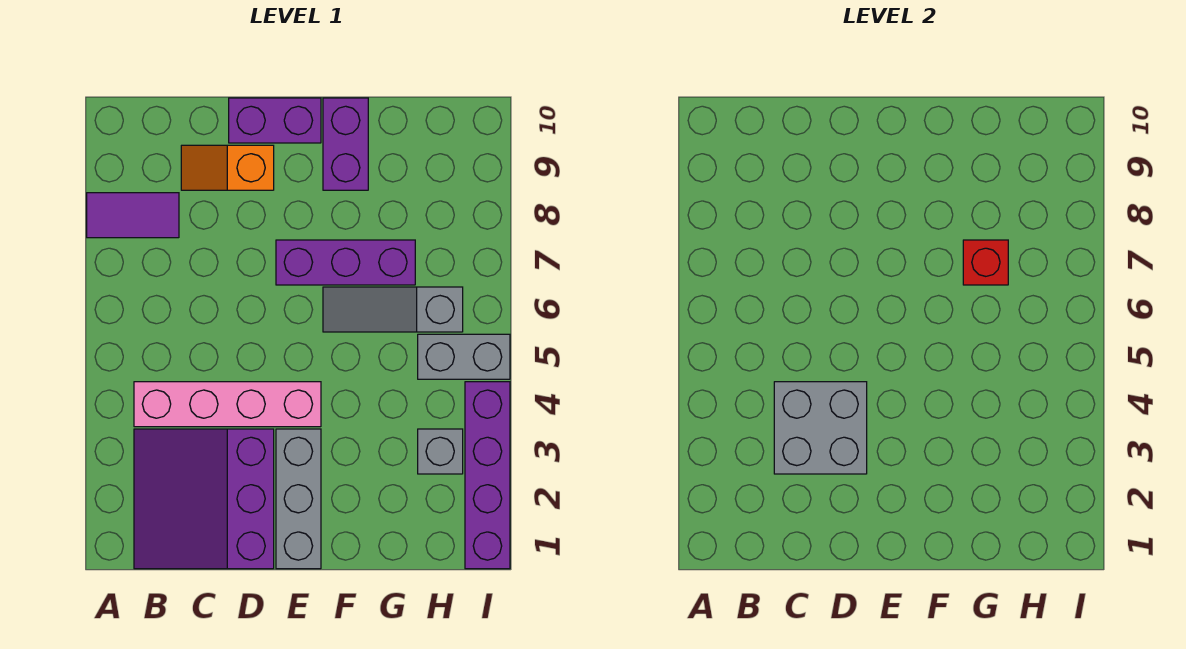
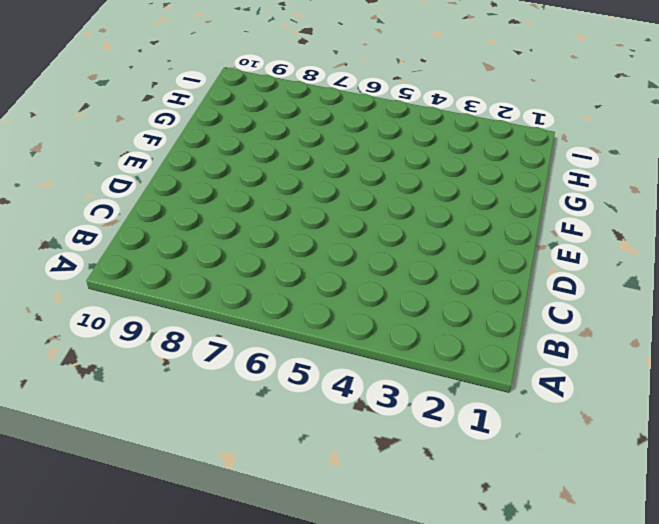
none -> purple tile A8:B8 level 1
none -> purple slope B1:D3 level 1 top D
none -> pink brick B4:E4 level 1

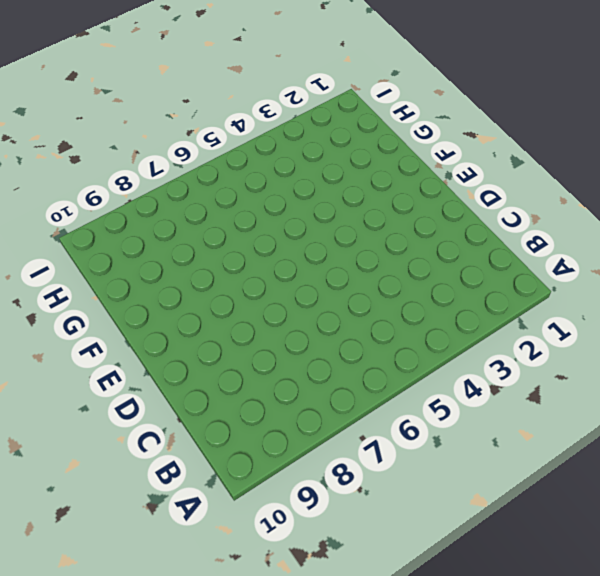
none -> purple tile A8:B8 level 1
none -> purple slope B1:D3 level 1 top D
none -> pink brick B4:E4 level 1

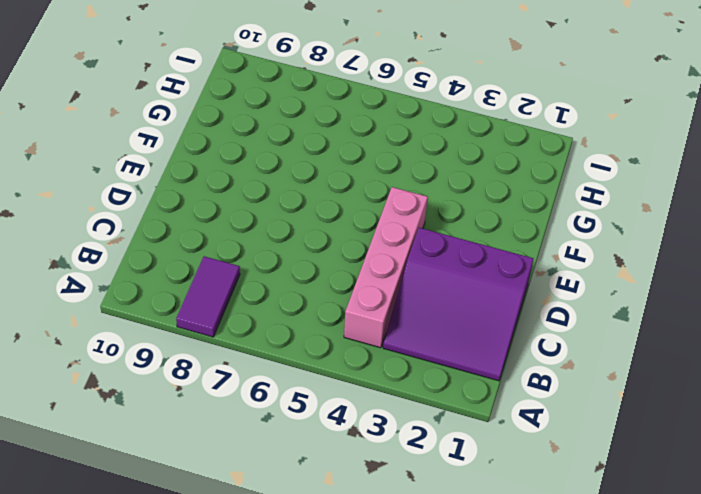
none -> orange slope C9:D9 level 1 top D
none -> purple brick D10:E10 level 1
none -> grey brick E1:E3 level 1

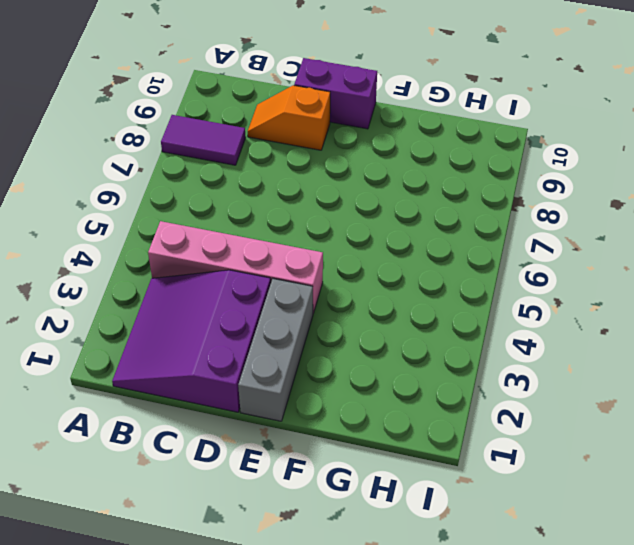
none -> purple brick E7:G7 level 1
none -> grey slope F6:H6 level 1 top H
none -> purple brick F9:F10 level 1

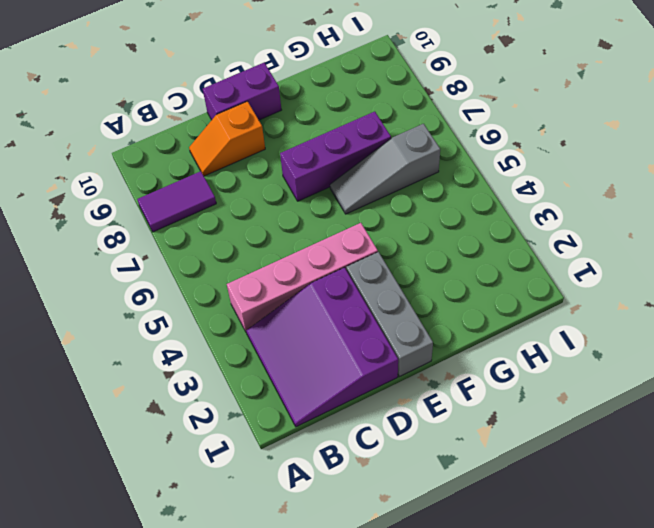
none -> purple brick F9:F10 level 1
none -> grey brick H3 level 1
none -> grey brick H5:I5 level 1

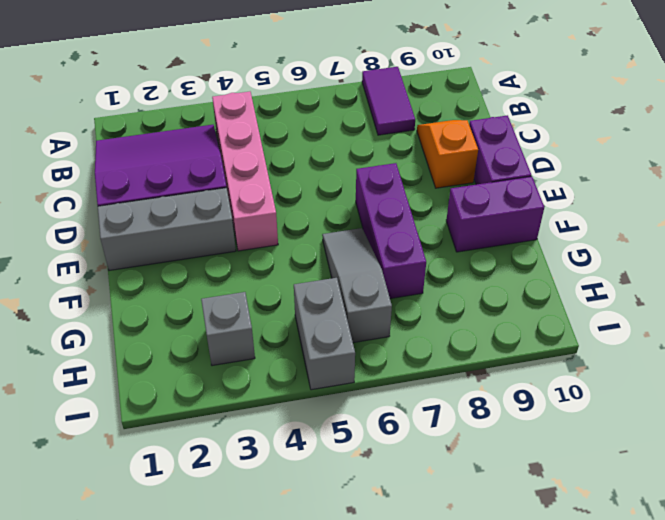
none -> purple brick I1:I4 level 1
none -> grey brick C3:D4 level 2
none -> red brick G7 level 2

